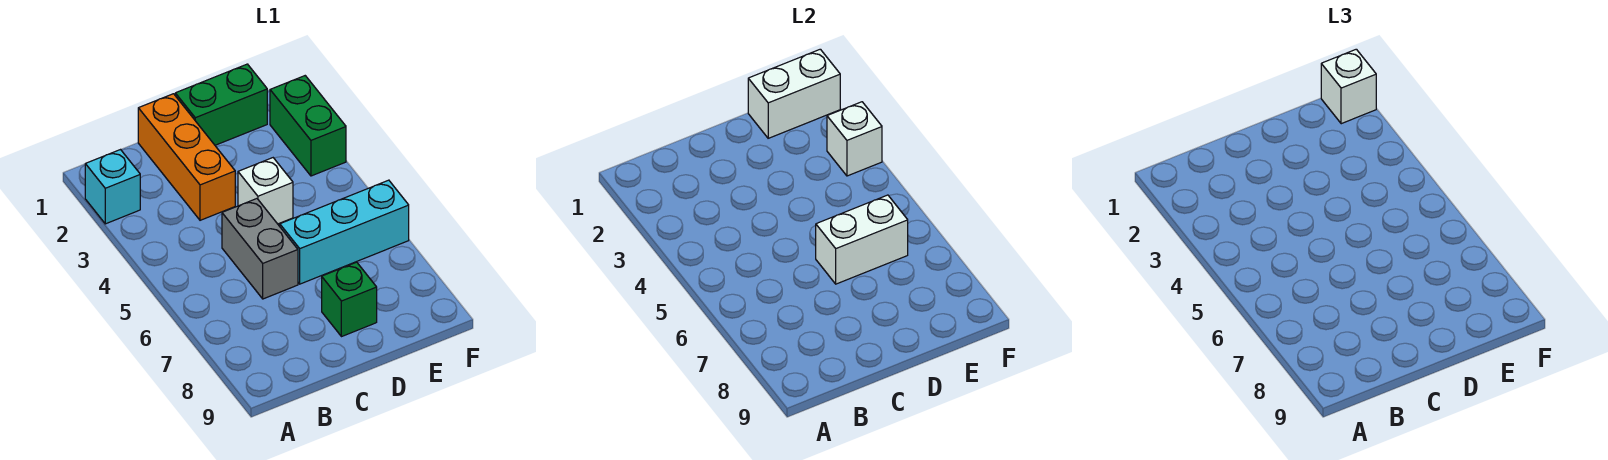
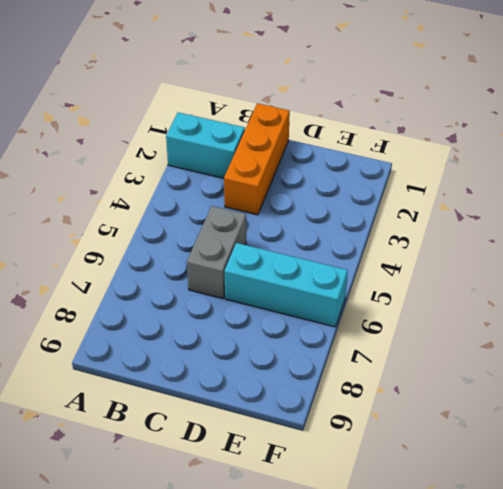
cyan brick A2:B2 level 1 -> cyan brick A2 level 1
none -> green brick D1:E1 level 1
none -> white brick D4 level 1
none -> green brick D8 level 1

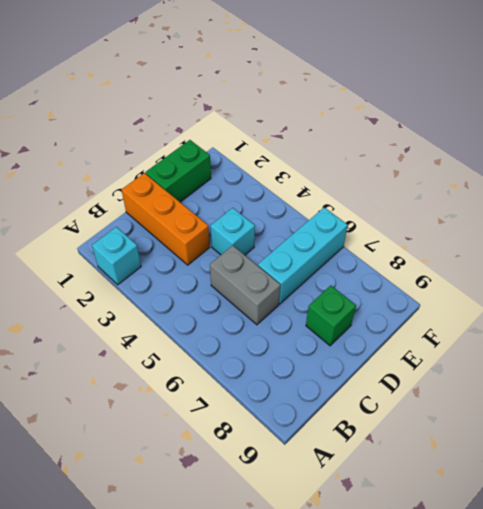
cyan brick D4 level 1 -> white brick D4 level 1
none -> green brick F2:F3 level 1
none -> white brick D6:E6 level 2
none -> white brick E1:F1 level 2

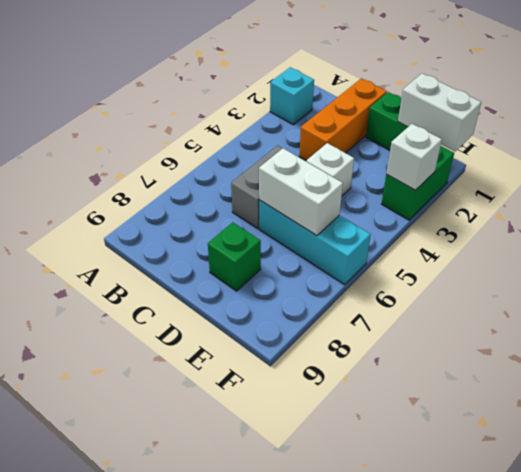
none -> white brick F1 level 3

